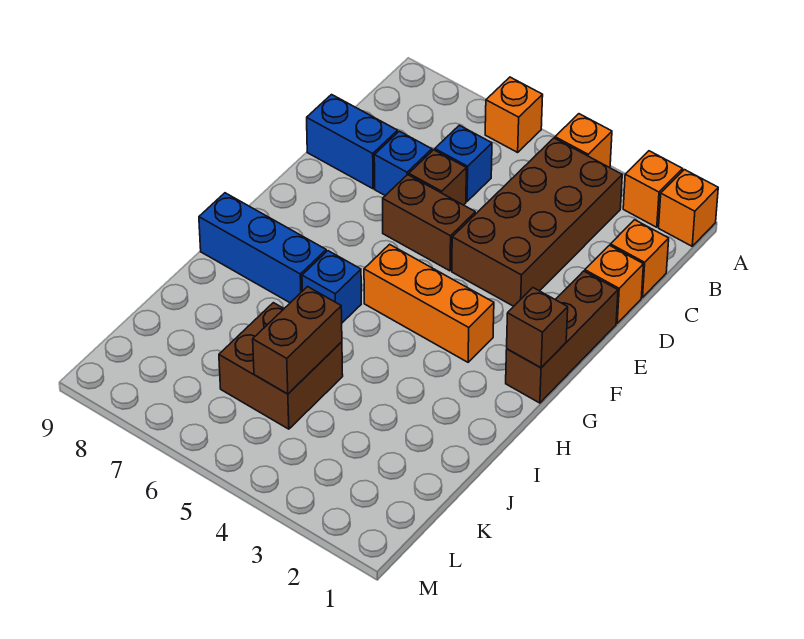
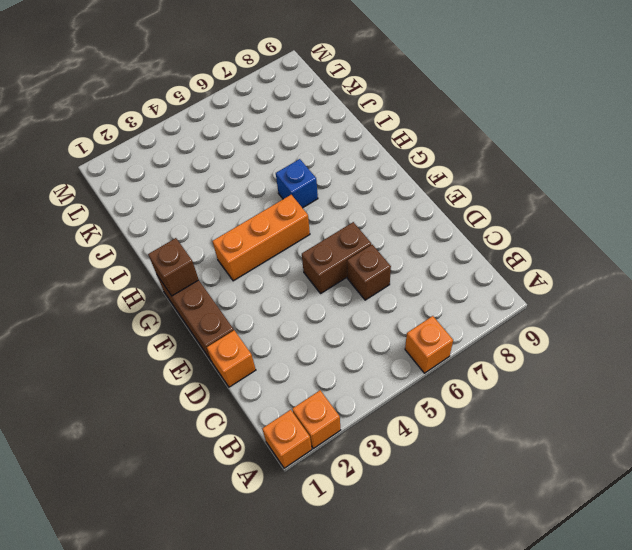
none -> orange brick A4 level 1
none -> brown brick B3:E4 level 1
none -> orange brick C1 level 1

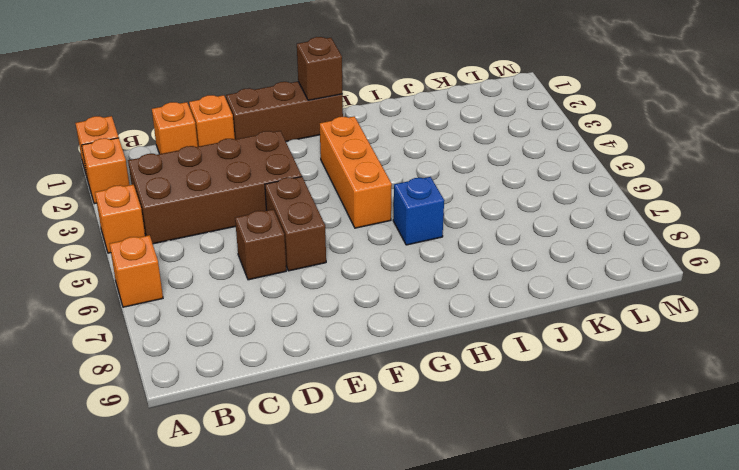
none -> blue brick C6 level 1
none -> blue brick D7 level 1
none -> blue brick D8:D9 level 1

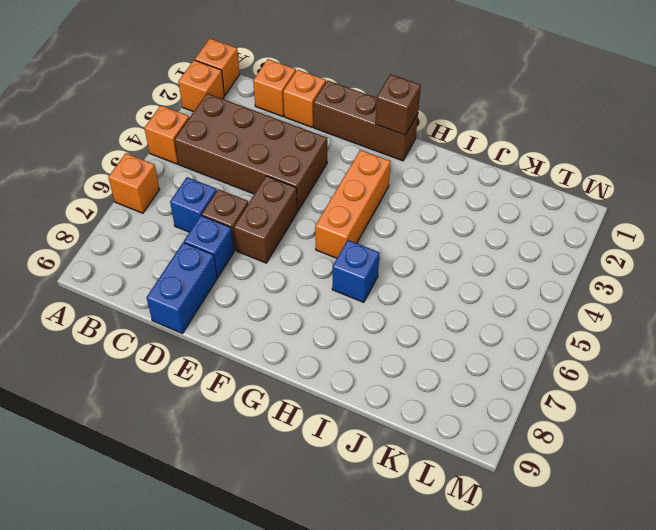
none -> blue brick H7:H9 level 1
none -> brown brick J5:K6 level 1
none -> brown brick J5:K5 level 2

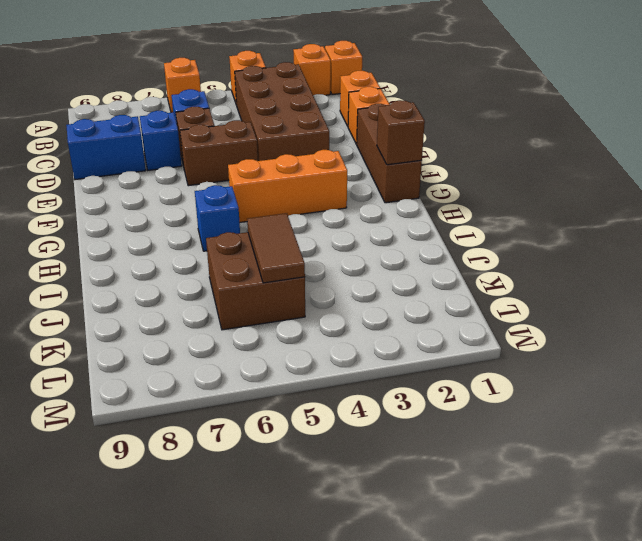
brown tile J5:K5 level 2 -> brown brick J5:K5 level 2
none -> blue brick H7:H9 level 1

